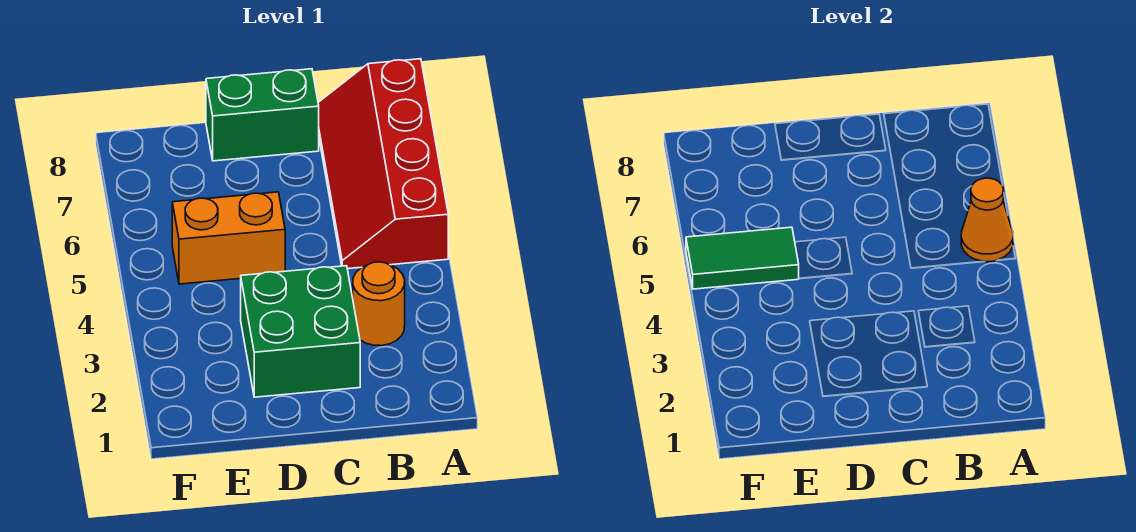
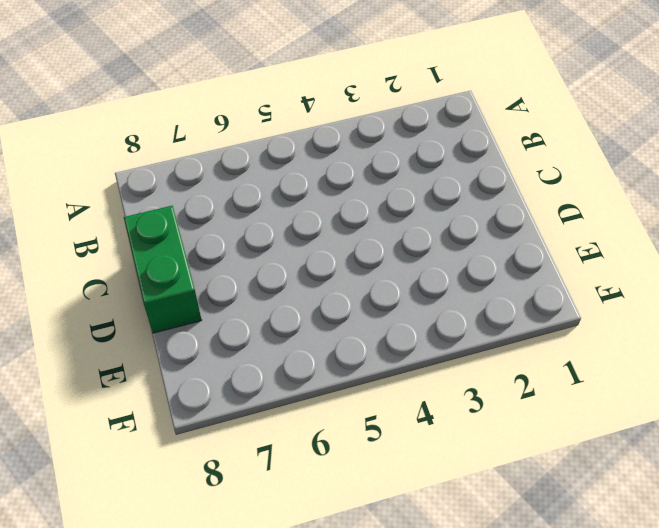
none -> red slope A5:B8 level 1 top A
none -> orange round brick B3 level 1

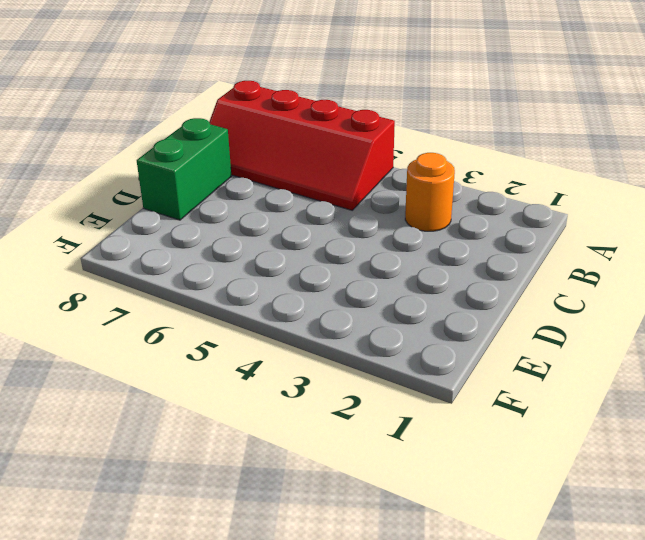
none -> green brick C2:D3 level 1
none -> orange brick D5:E5 level 1

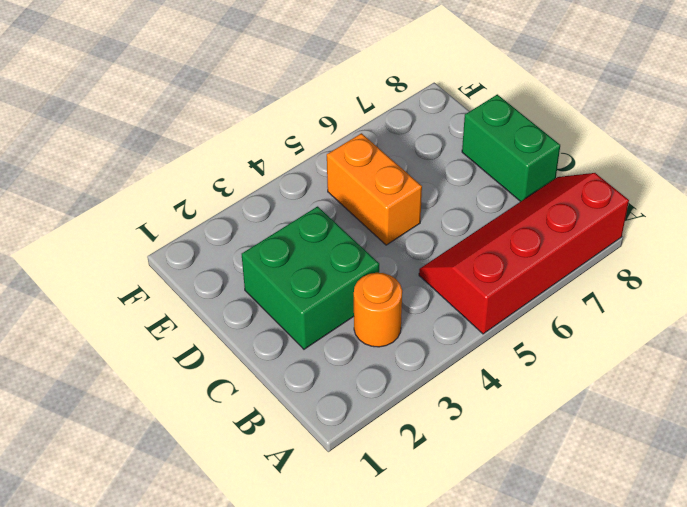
none -> orange cone A5 level 2
none -> green tile E5:F5 level 2

